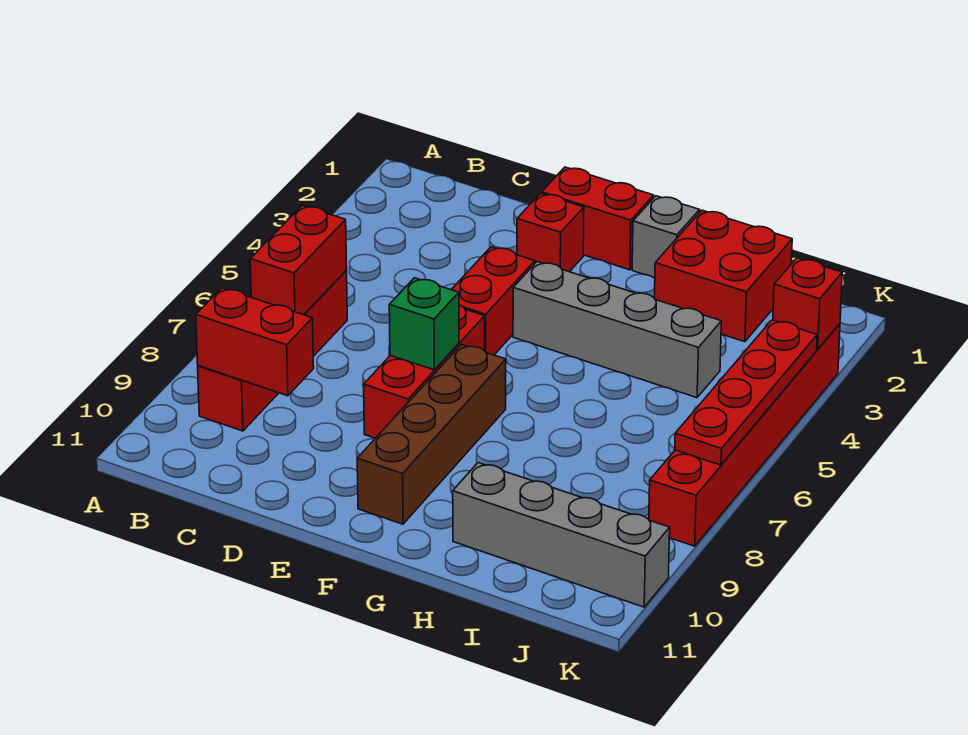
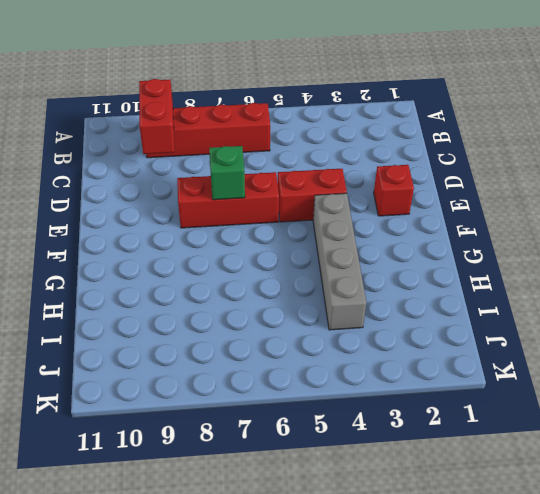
none -> red brick E1:F1 level 1
none -> brown brick F7:F10 level 1
none -> grey brick G1 level 1

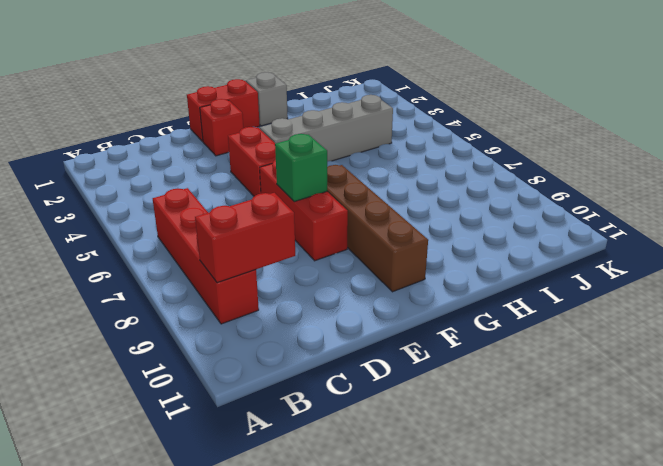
none -> red brick H1:I2 level 1
none -> grey brick H10:K10 level 1
none -> red brick K3:K8 level 1

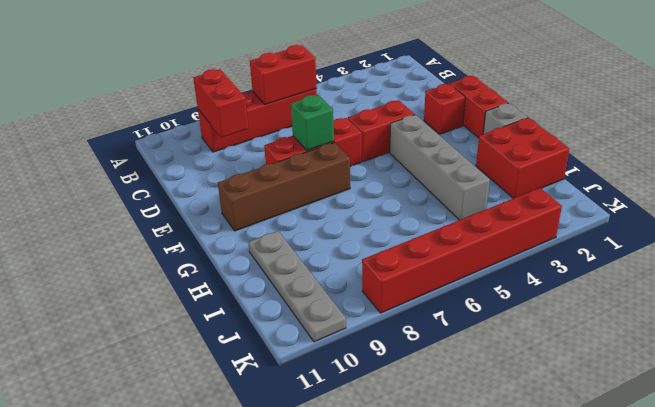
grey plate H10:K10 level 1 -> grey brick H10:K10 level 1
none -> red brick K3 level 2
none -> red plate K4:K7 level 2

